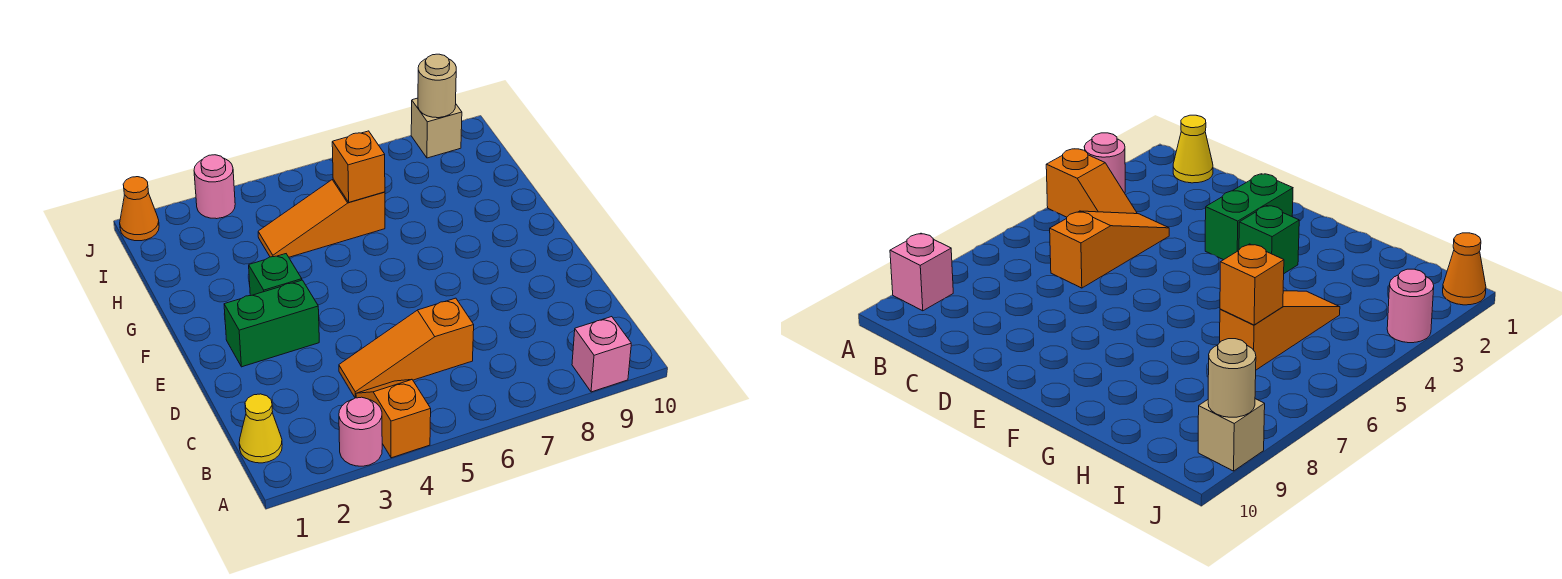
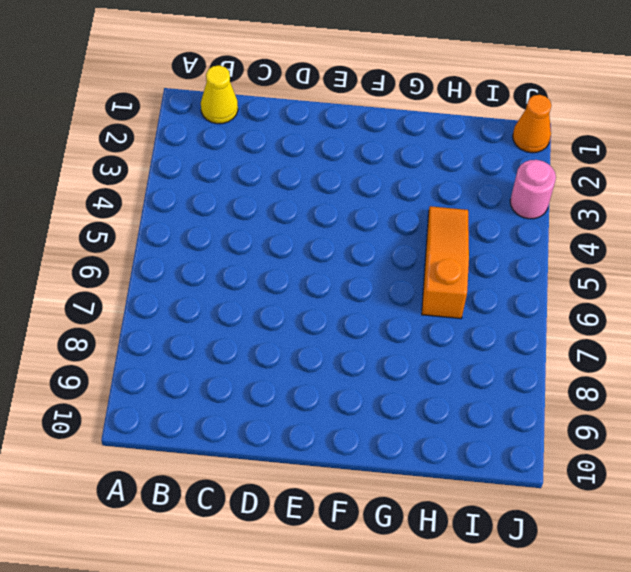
none -> pink round brick A3 level 1
none -> orange slope A4:B4 level 1 top A
none -> pink brick A9 level 1

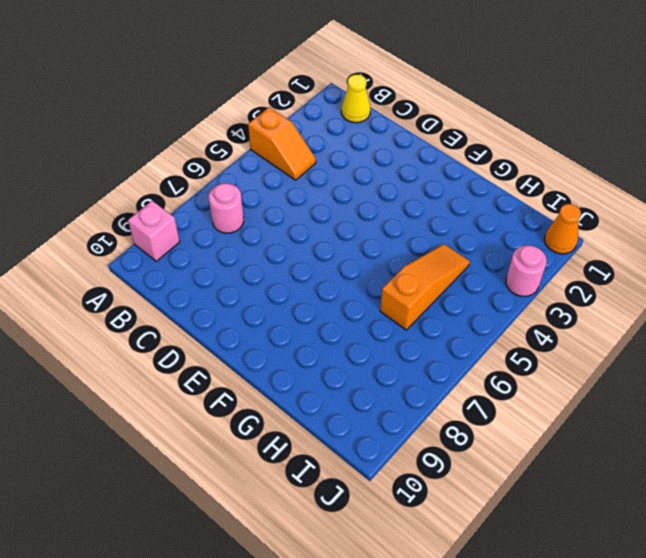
pink round brick B7 level 1 -> pink round brick A3 level 1
none -> orange slope C4:C6 level 1 top 6
none -> green brick E2:E3 level 1
none -> green brick F3 level 1

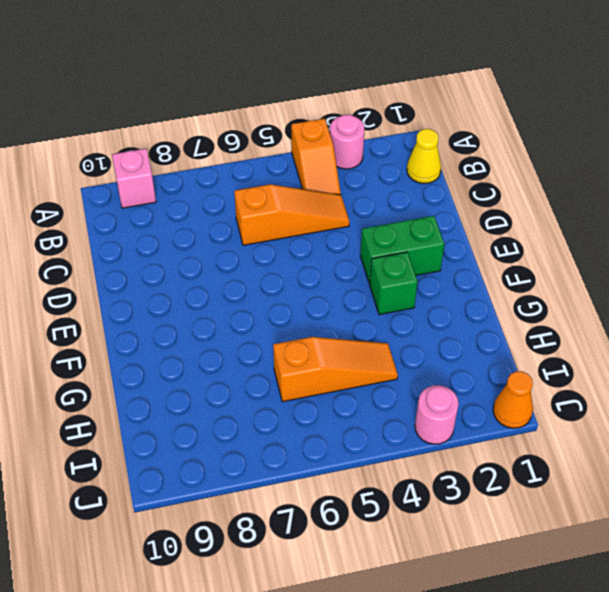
none -> tan brick J9 level 1
none -> orange brick H6 level 2
none -> tan round brick J9 level 2

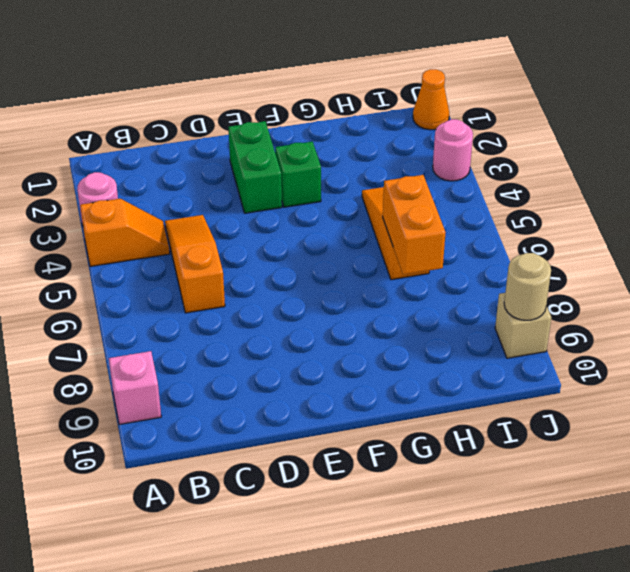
orange brick H6:H7 level 2 -> orange brick H6 level 2
none -> yellow cone B1 level 1

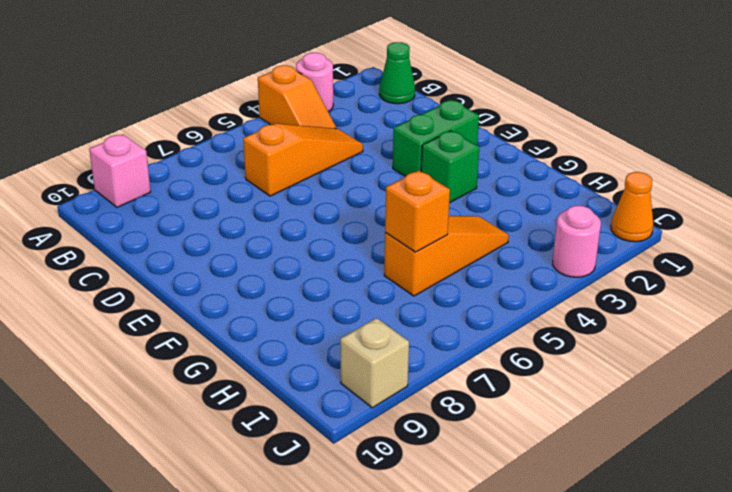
green cone B1 level 1 -> yellow cone B1 level 1
none -> tan round brick J9 level 2

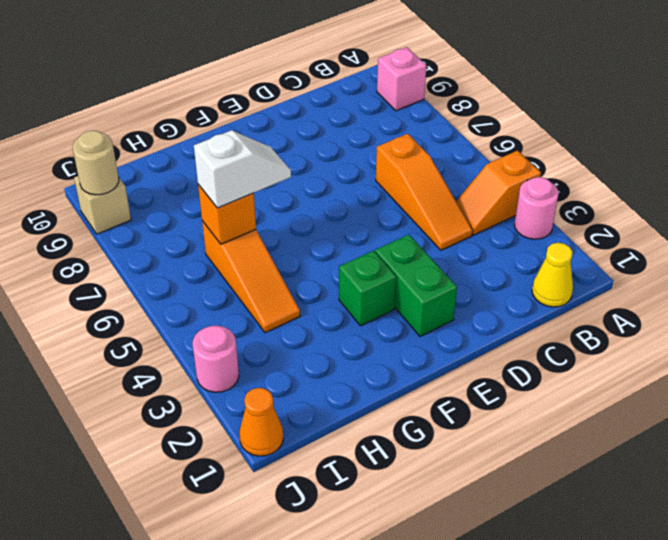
white slope G6:H6 level 3 top H -> none

